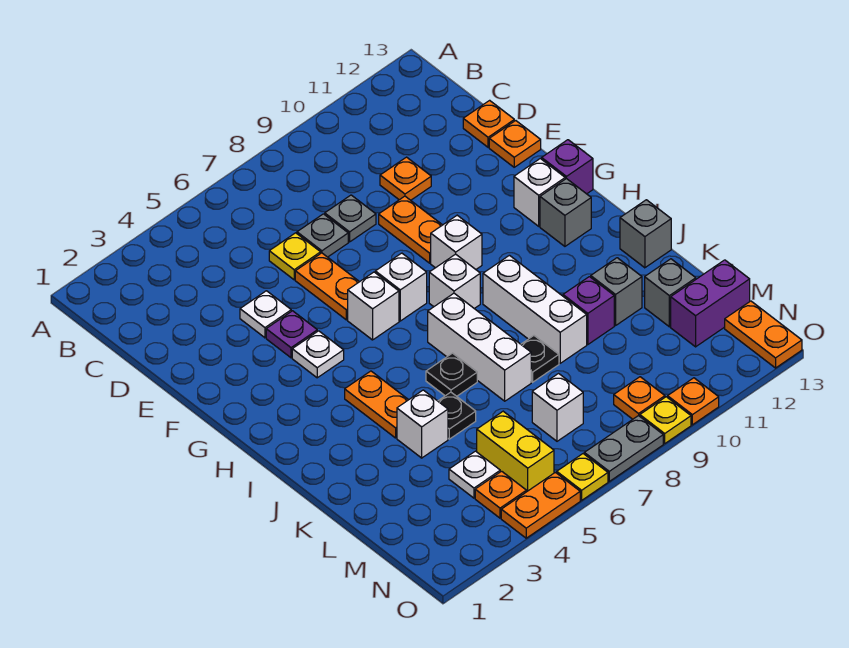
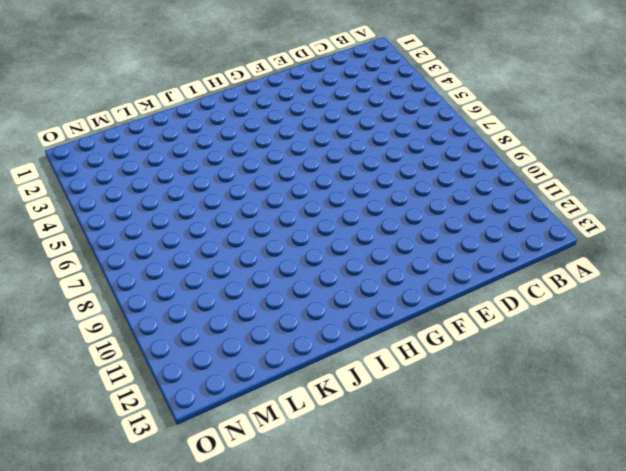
none -> yellow plate D6 level 1
none -> grey plate D7 level 1
none -> grey plate D8 level 1
none -> orange plate D10 level 1

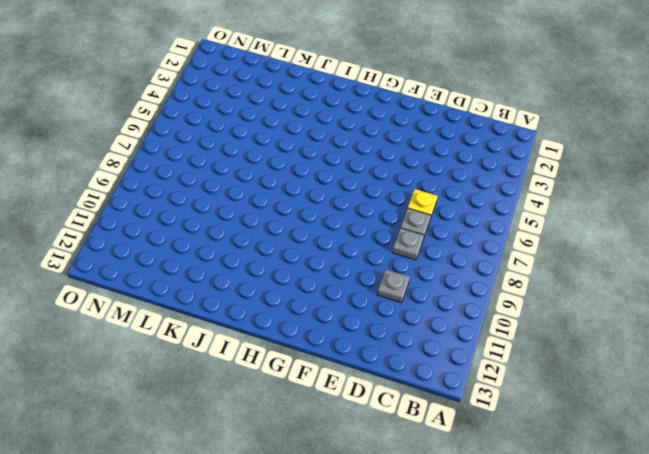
grey plate D10 level 1 -> orange plate D10 level 1
none -> orange plate D13 level 1
none -> white plate E4 level 1
none -> orange plate E6:F6 level 1
none -> orange plate E9:F9 level 1

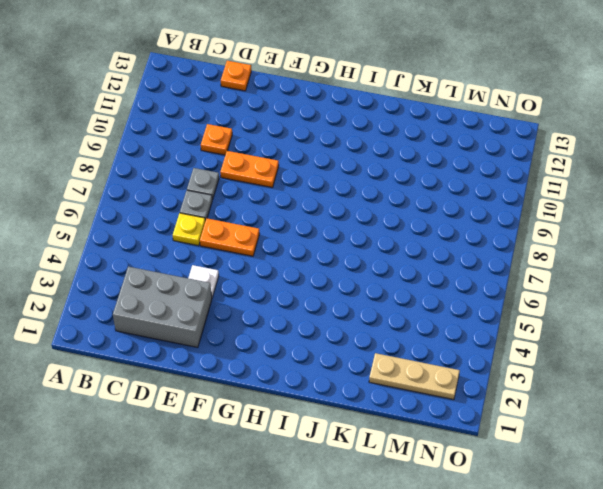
grey brick C2:E3 level 1 -> none
tan plate L2:N2 level 1 -> none
none -> orange plate E13 level 1
none -> purple plate F4 level 1
none -> white plate G4 level 1
none -> white brick G6 level 1

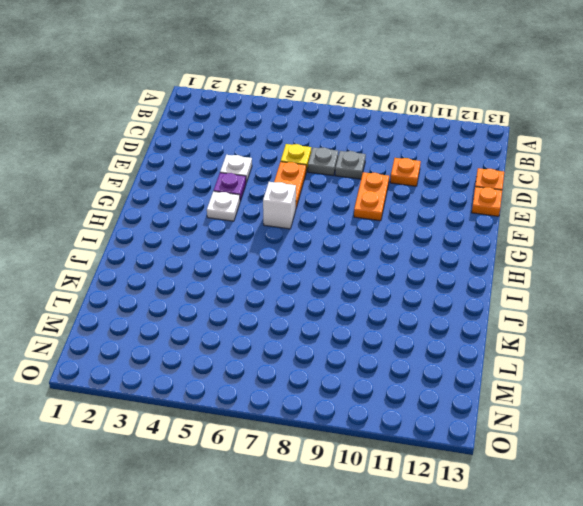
none -> white brick G7 level 1
none -> white brick G9 level 1
none -> white brick G12 level 1
none -> purple brick G13 level 1

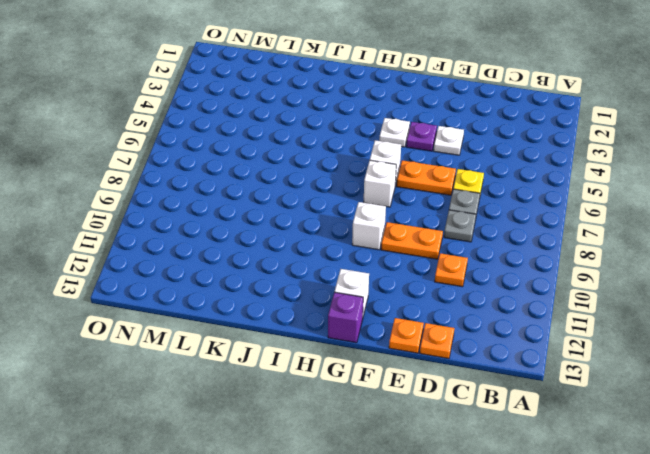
none -> white brick H8 level 1
none -> grey brick H12 level 1
none -> orange plate I4:J4 level 1
none -> white brick I7:K7 level 1

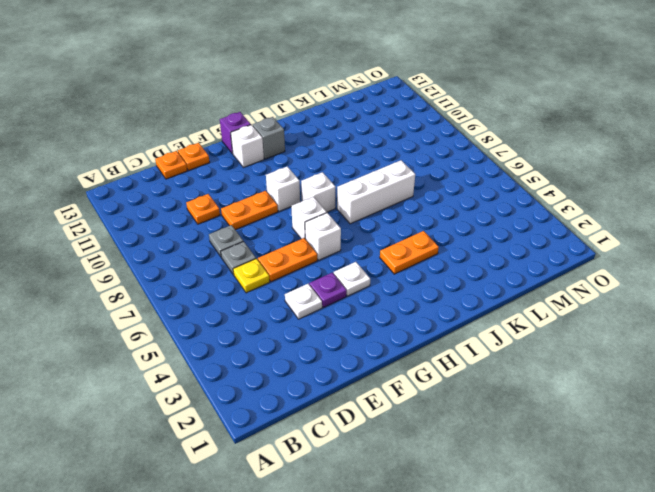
none -> white brick I9:K9 level 1
none -> black plate J6 level 1
none -> grey brick J13 level 1
none -> white brick K4 level 1

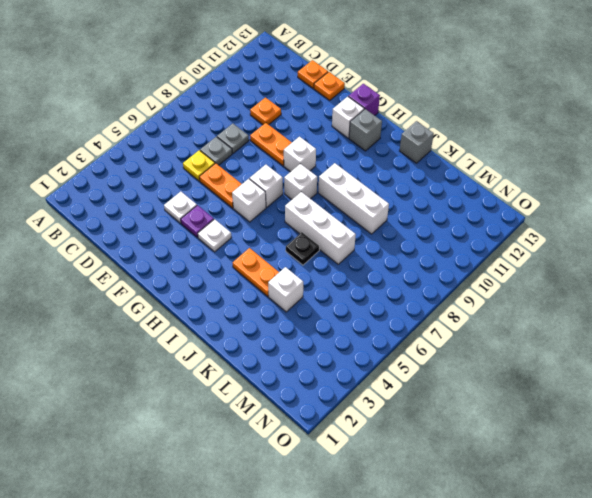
none -> black plate K5 level 1
none -> black plate K8 level 1
none -> purple brick K10 level 1
none -> grey brick K11 level 1

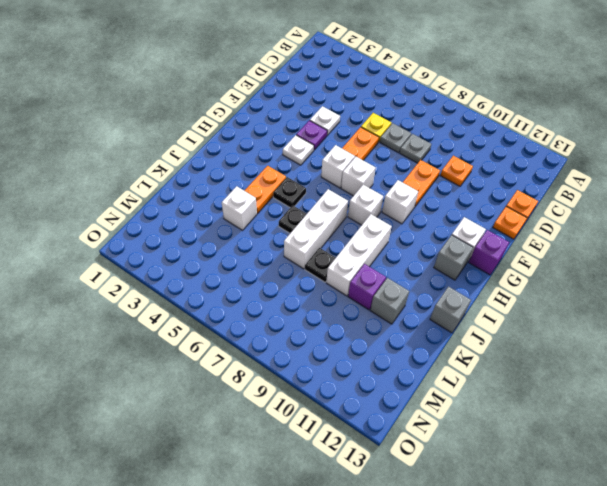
black plate I5 level 1 -> black plate K5 level 1
none -> grey brick L12 level 1
none -> white plate M4 level 1
none -> yellow brick M5:N5 level 1
none -> white brick M7 level 1

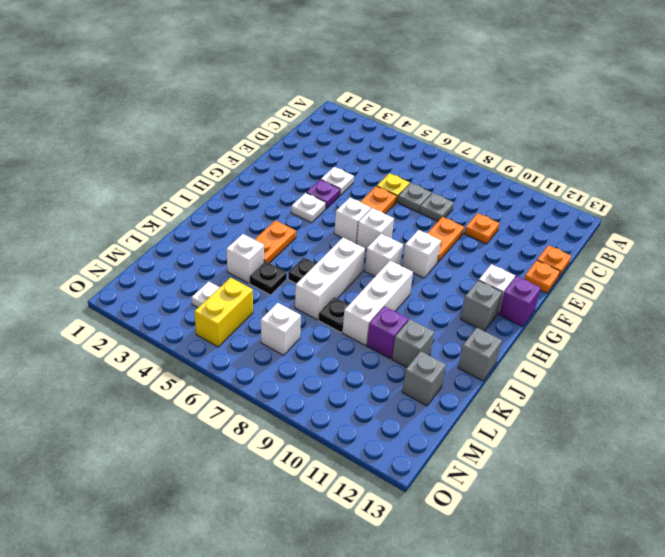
none -> purple brick M12:M13 level 1
none -> orange plate N4 level 1
none -> orange plate N9 level 1
none -> orange plate N13:O13 level 1

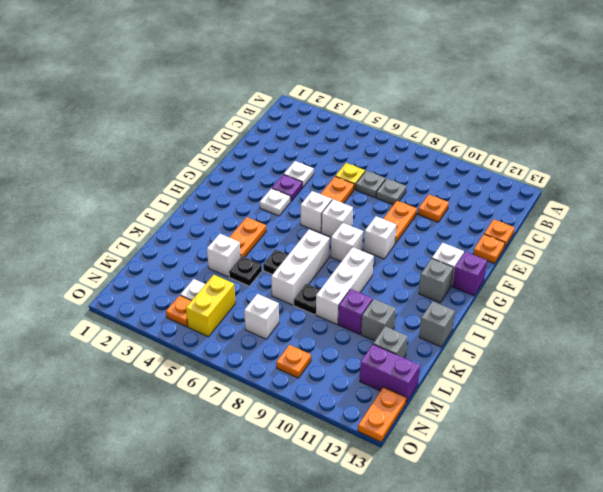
none -> orange plate O4:O5 level 1
none -> yellow plate O6 level 1
none -> grey plate O7:O8 level 1
none -> yellow plate O9 level 1

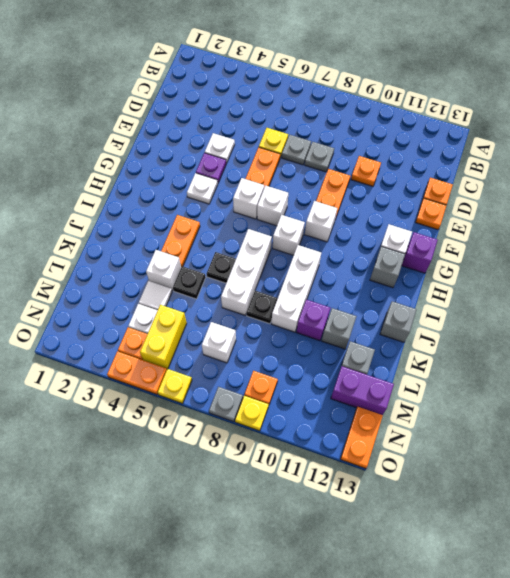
white tile L4 level 1 -> none
grey plate O8 level 1 -> grey plate O7:O8 level 1
none -> orange plate O10 level 1

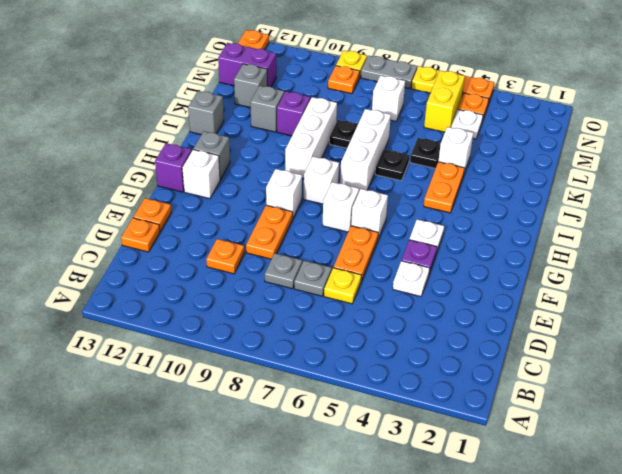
none -> orange plate O10 level 1

